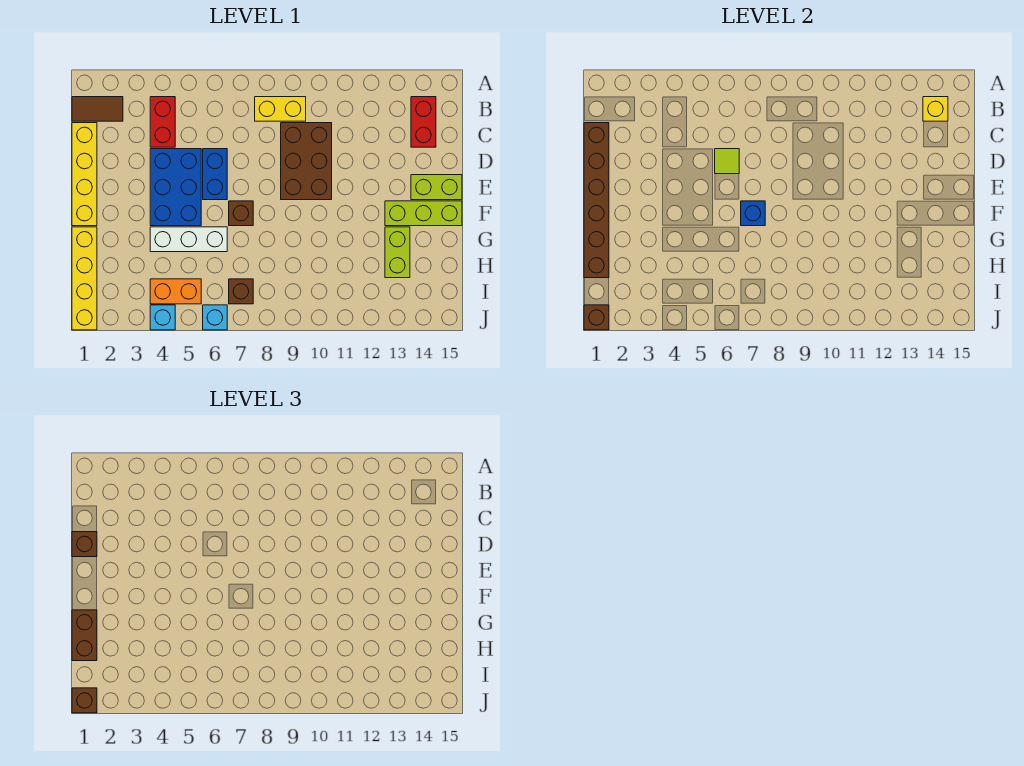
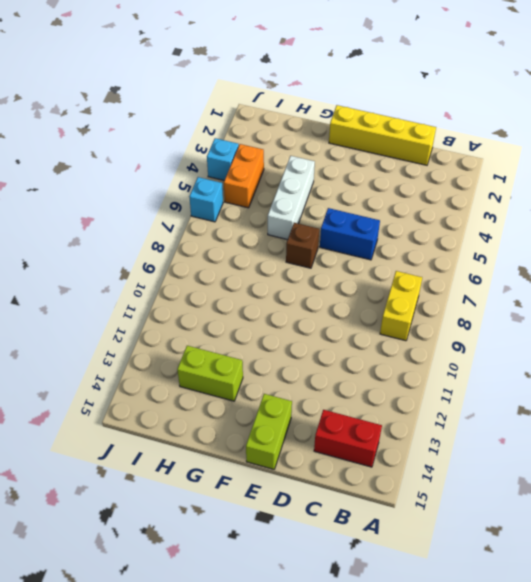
none -> brown tile B1:B2 level 1
none -> red brick B4:C4 level 1
none -> brown brick C9:E10 level 1

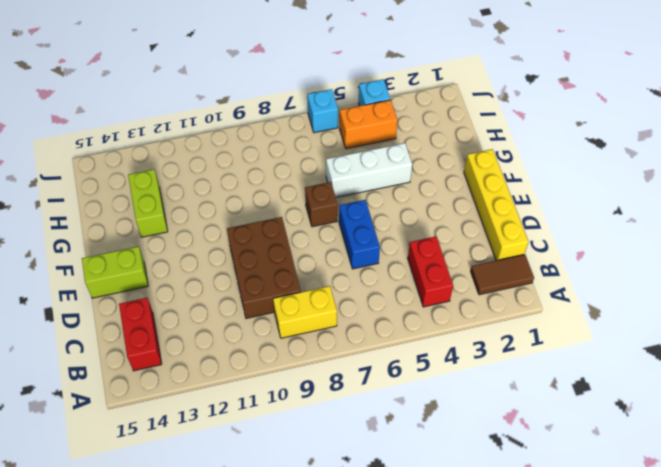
none -> blue brick D4:F5 level 1
none -> lime brick F13:F15 level 1
none -> yellow brick G1:J1 level 1

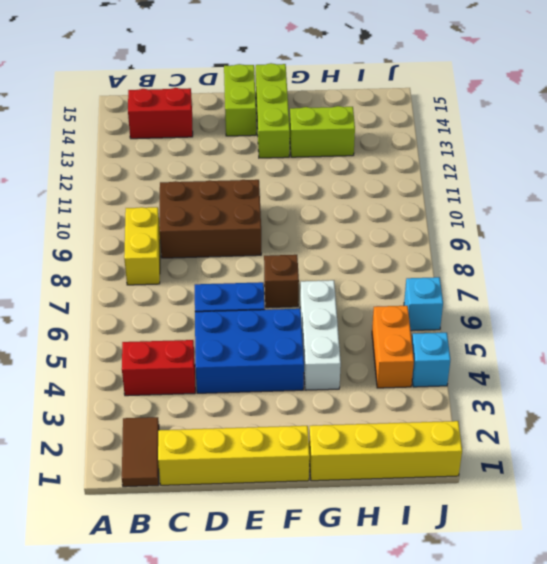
none -> brown brick I7 level 1
none -> yellow brick B14 level 2
none -> brown brick C1:H1 level 2

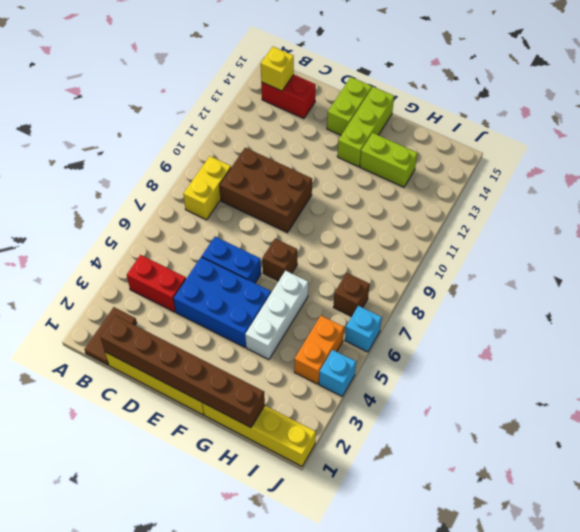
none -> lime tile D6 level 2
none -> blue brick F7 level 2
none -> brown brick J1 level 2

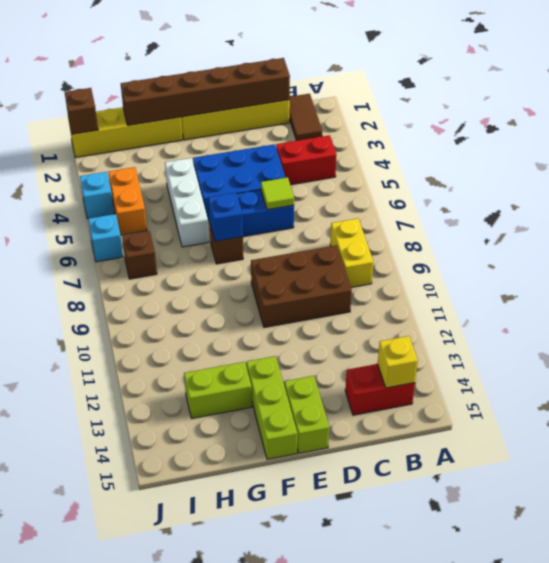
none -> brown brick D1 level 3
none -> brown brick G1:H1 level 3
none -> brown brick J1 level 3

